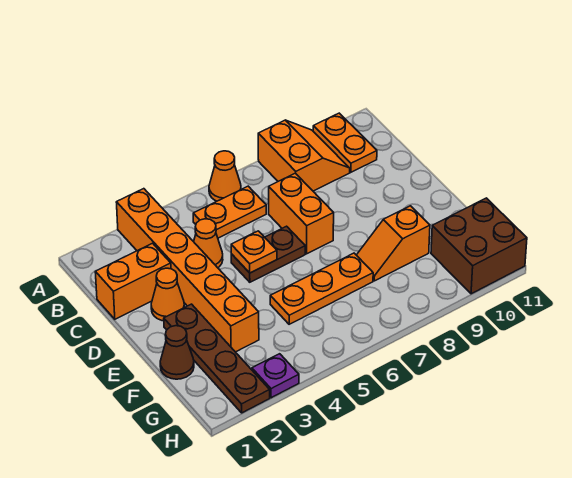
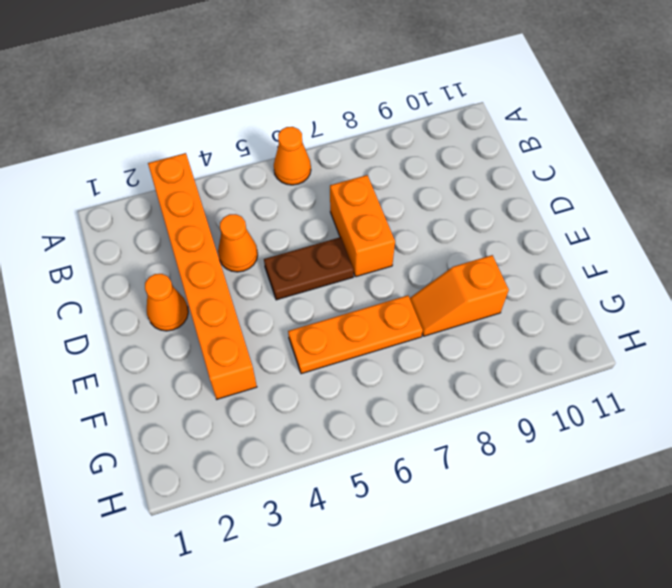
none -> orange slope A8:B9 level 1 top 8
none -> orange plate A10:B10 level 1
none -> orange plate B5:B6 level 1

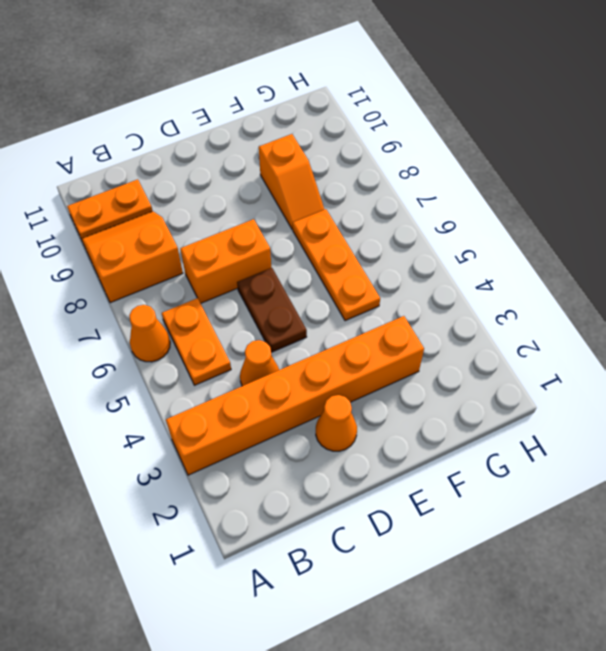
none -> orange brick C1:C2 level 1
none -> brown plate E2:H2 level 1
none -> brown cone F1 level 1

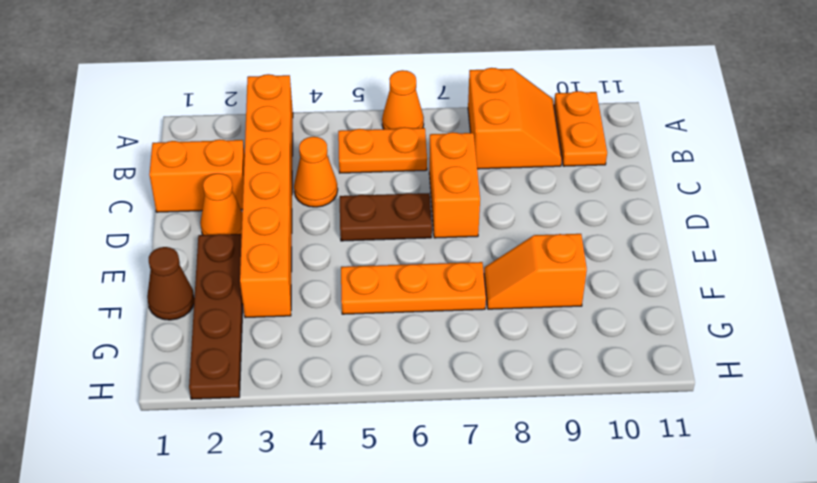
none -> brown brick G10:H11 level 1
none -> purple plate H3 level 1
none -> orange plate D5 level 2

